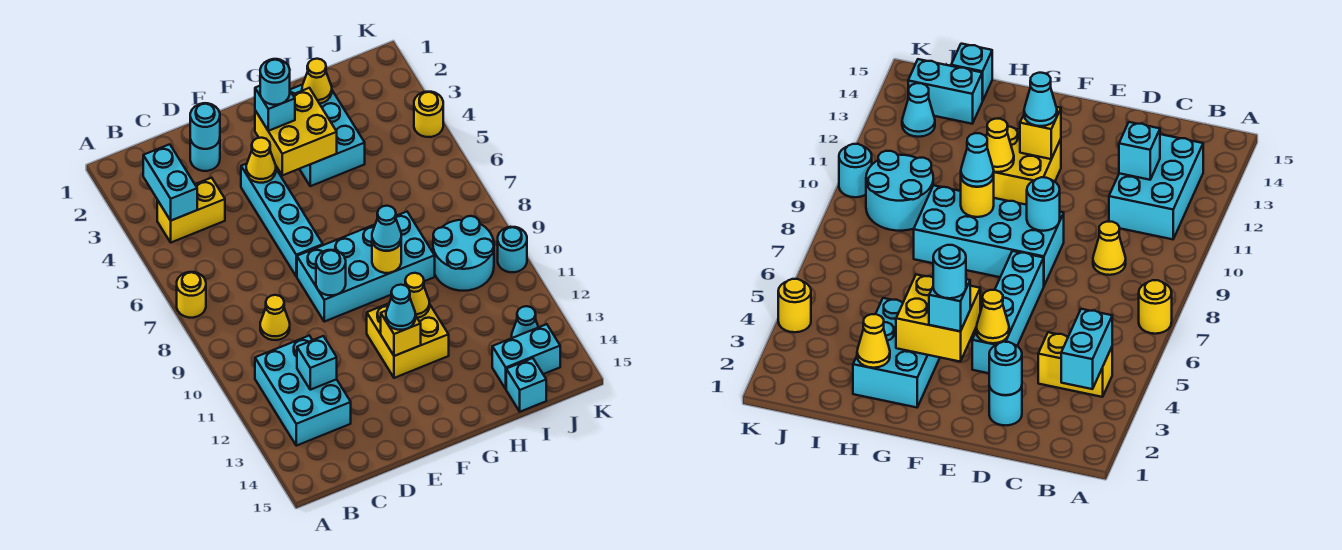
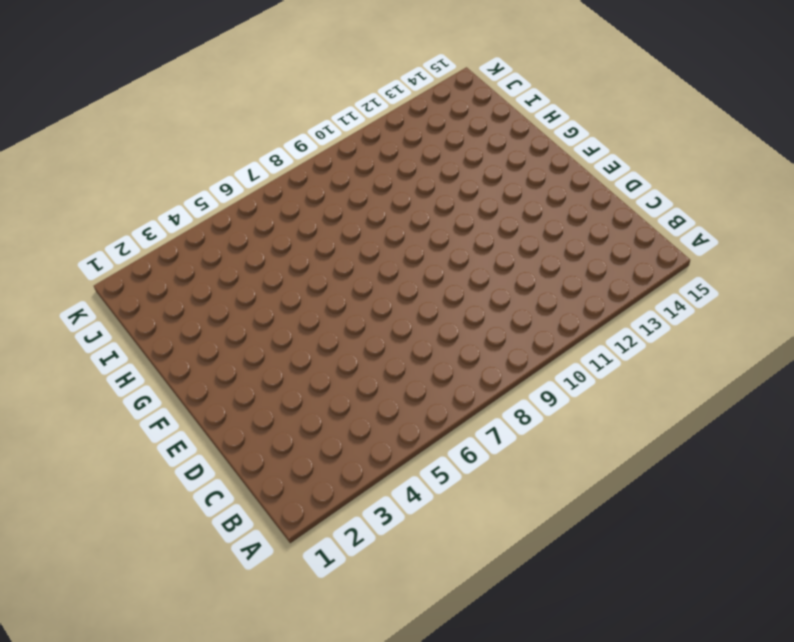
none -> yellow round brick A7 level 1
none -> yellow brick B4:C4 level 1
none -> cyan brick B11:C13 level 1

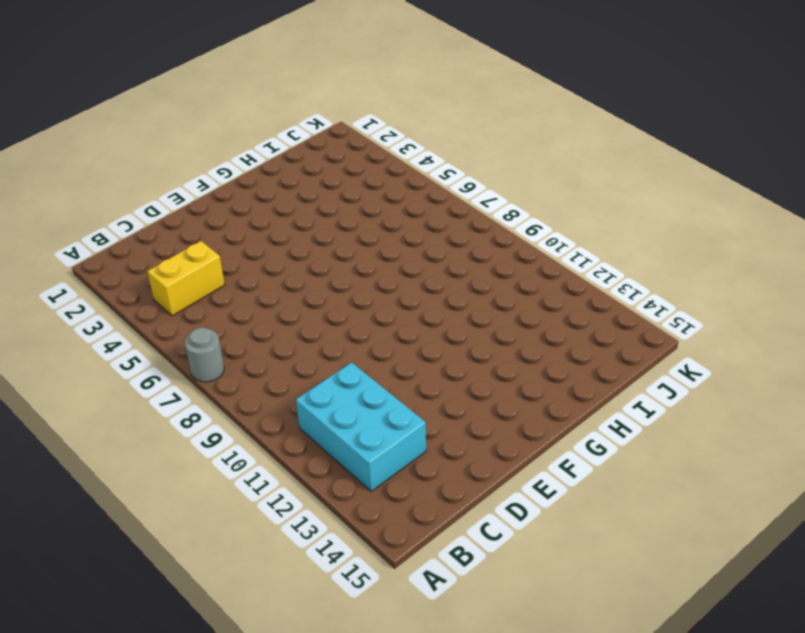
grey round brick A7 level 1 -> yellow round brick A7 level 1
none -> yellow cone C9 level 1
none -> cyan round brick D2 level 1
none -> cyan brick E4:E7 level 1

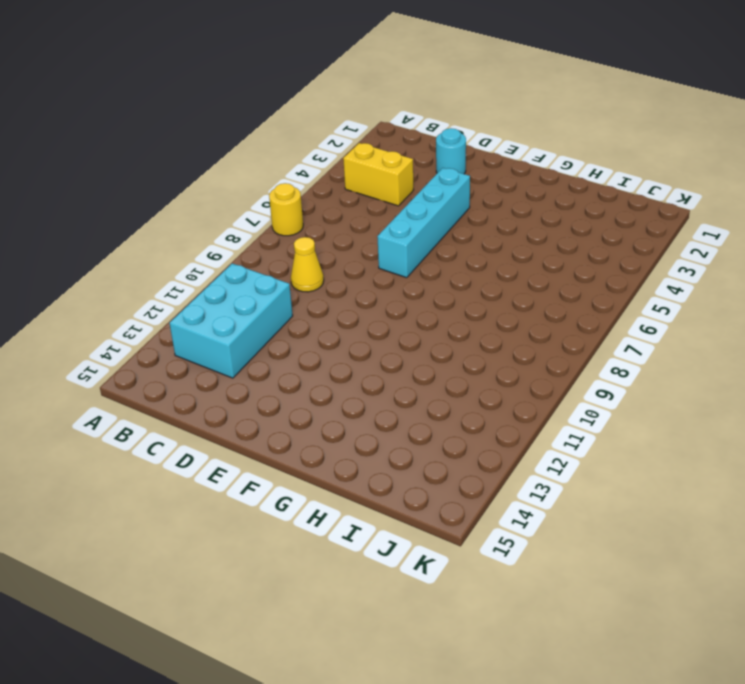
none -> cyan brick E8:H9 level 1
none -> yellow brick F11:G12 level 1
none -> cyan brick G2:H4 level 1

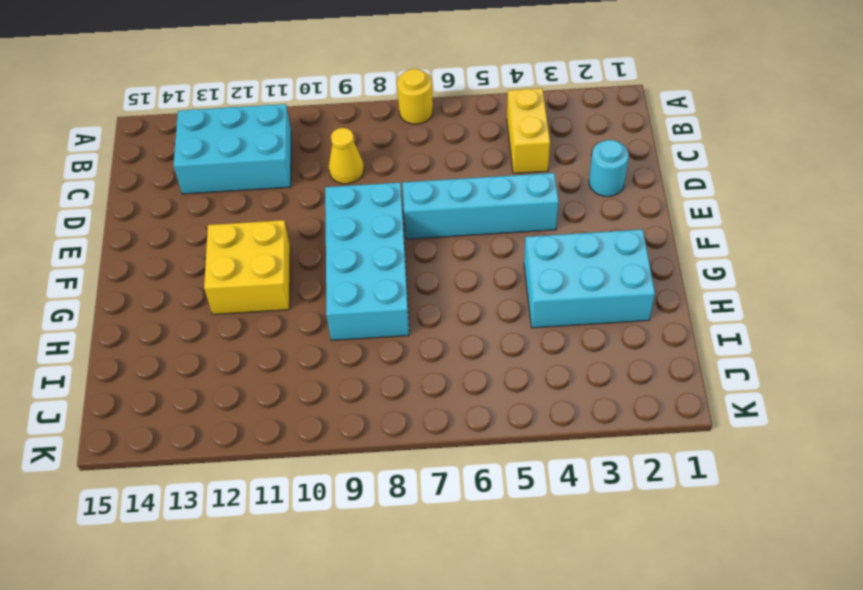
none -> cyan round brick I9:J10 level 1
none -> cyan brick I14:J14 level 1
none -> cyan brick I15 level 1

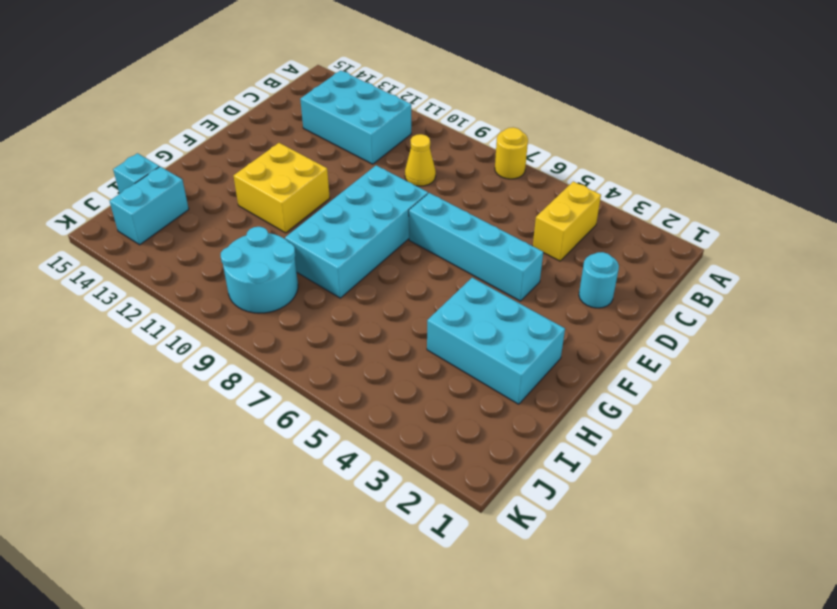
none -> cyan cone J13 level 1
none -> yellow round brick K4 level 1
none -> cyan round brick K10 level 1

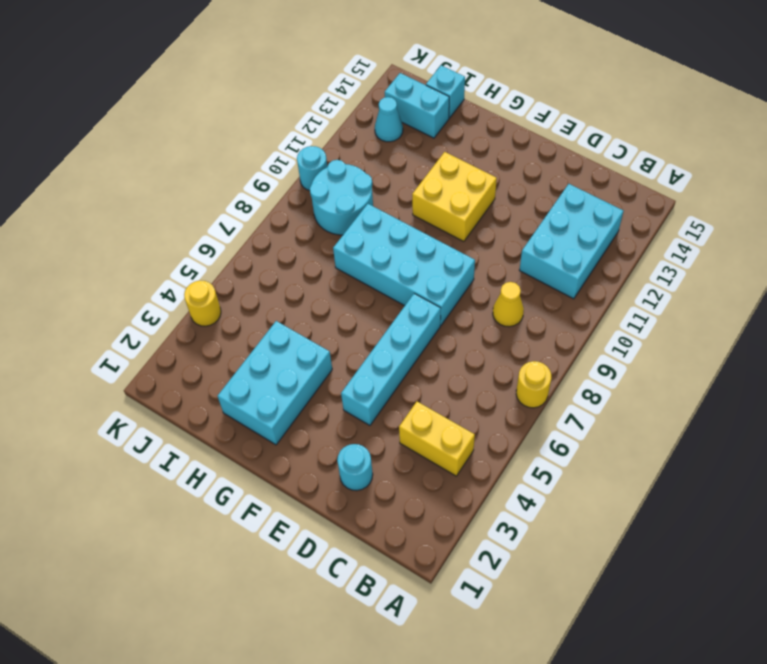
none -> cyan brick B3:B4 level 2
none -> cyan brick C12 level 2
none -> cyan round brick D2 level 2

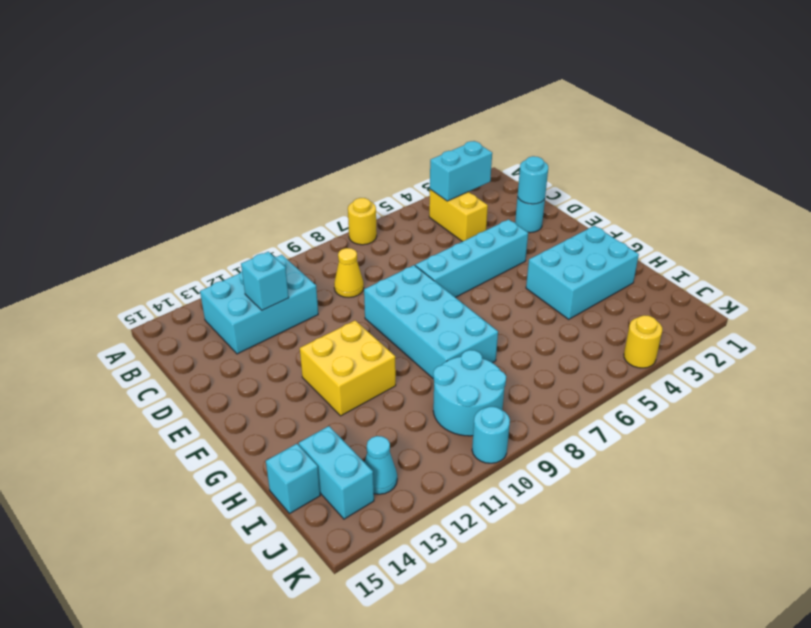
none -> yellow cone E4 level 2
none -> cyan round brick E9 level 2
none -> yellow brick F3:G4 level 2

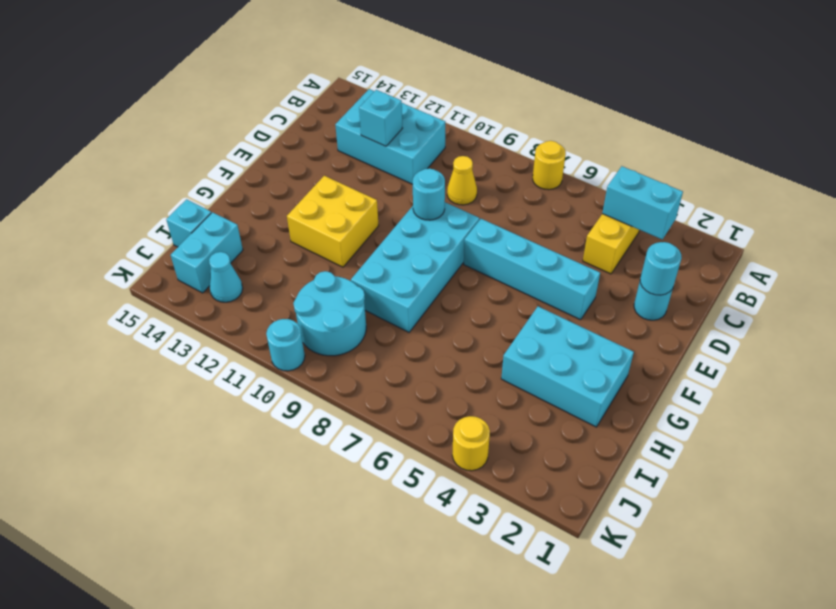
none -> yellow cone E4 level 2
none -> yellow brick F3:G4 level 2
none -> yellow brick F12 level 2

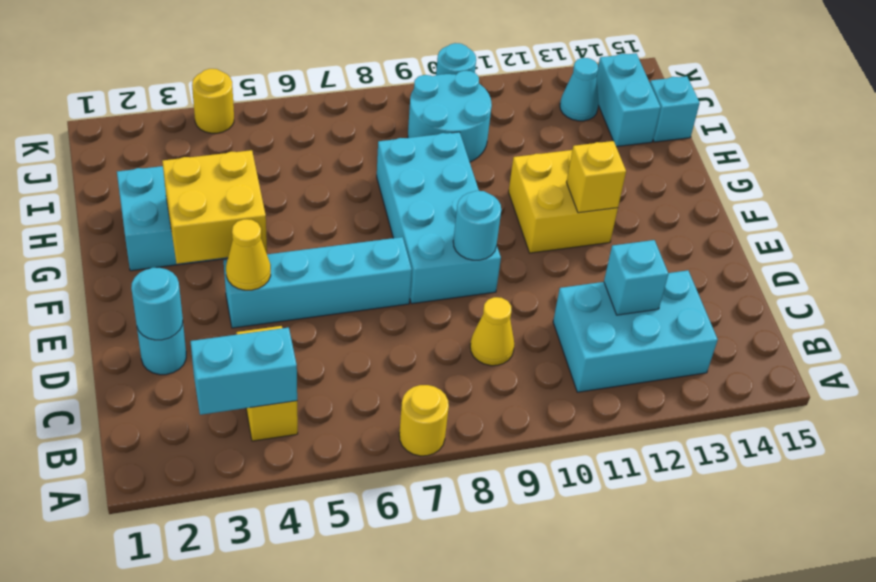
none -> yellow round brick G9 level 2
none -> yellow cone G11 level 2
none -> yellow cone H2 level 2

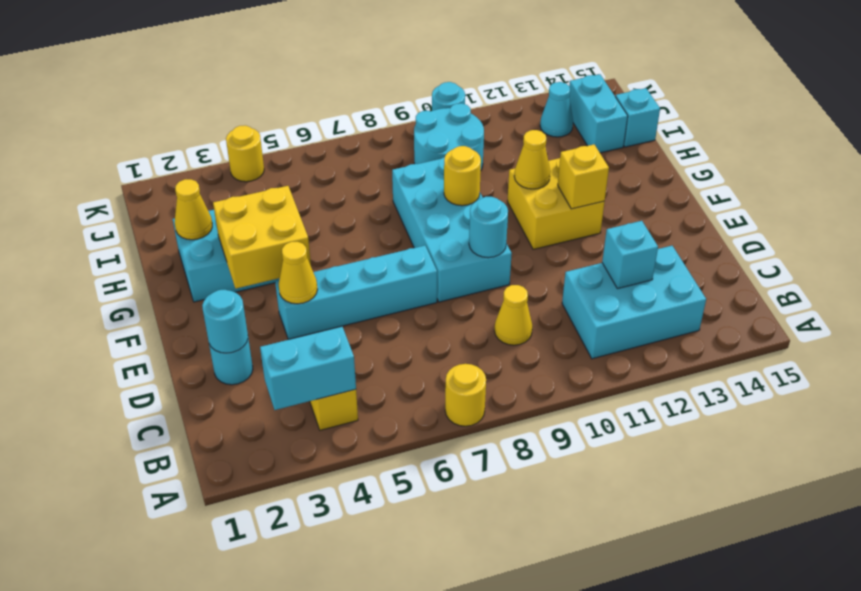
none -> cyan brick F3 level 3
none -> cyan cone F12 level 3
none -> cyan cone G9 level 3

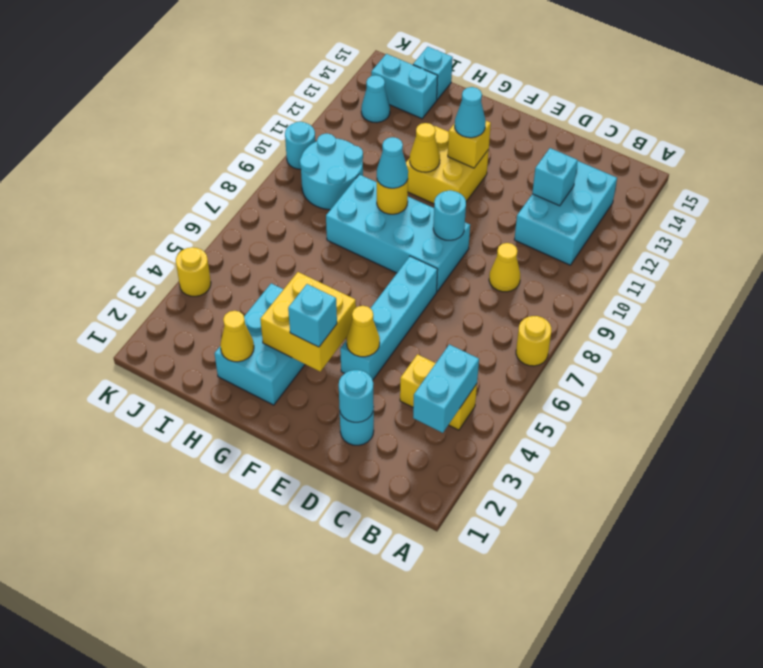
none -> cyan round brick F3 level 4

